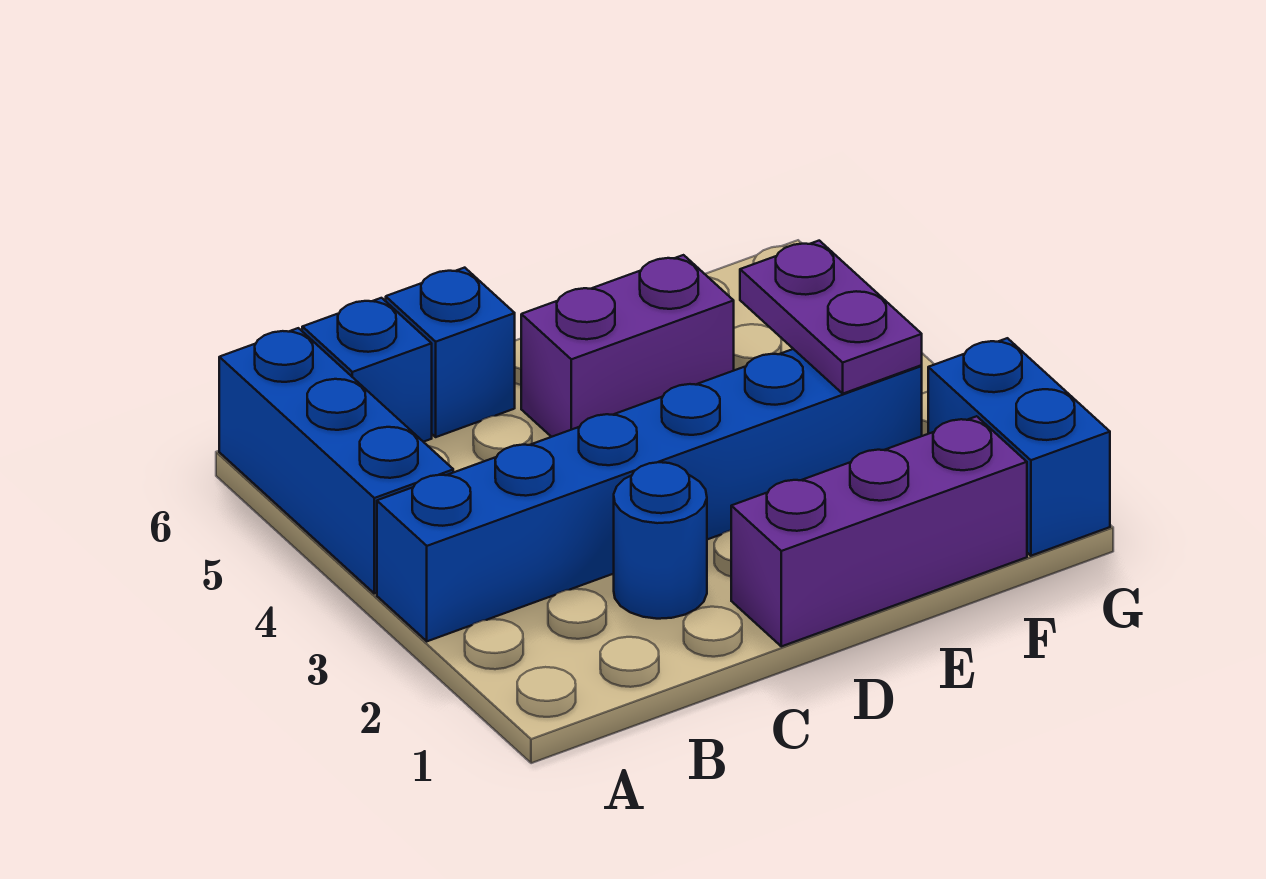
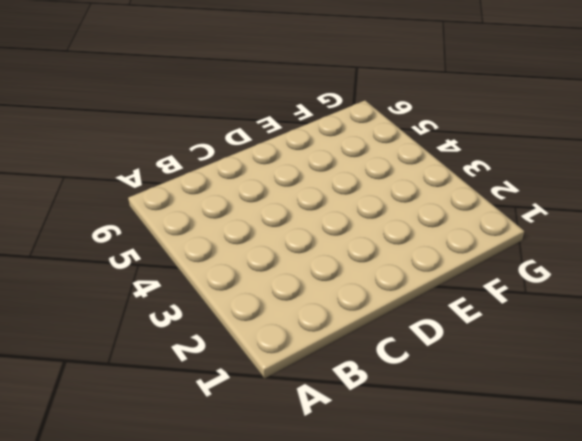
none -> blue brick A3:F3 level 1
none -> blue brick A4:A6 level 1

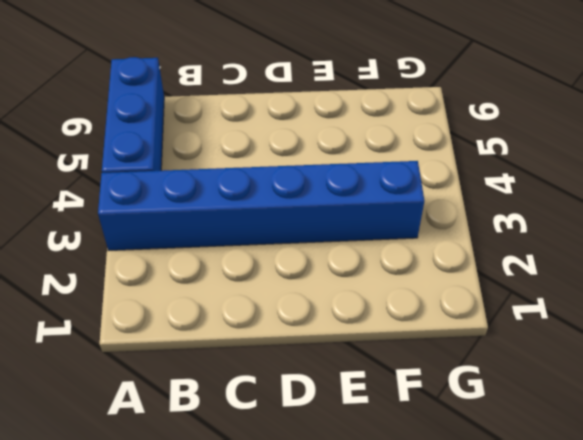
none -> blue brick B6 level 1
none -> blue round brick C2 level 1

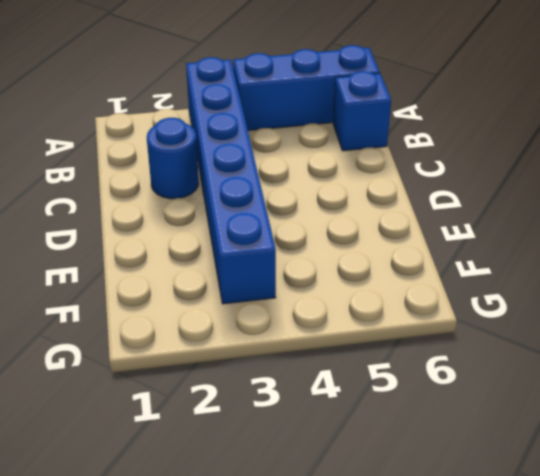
none -> blue brick C6 level 1
none -> purple brick D1:F1 level 1

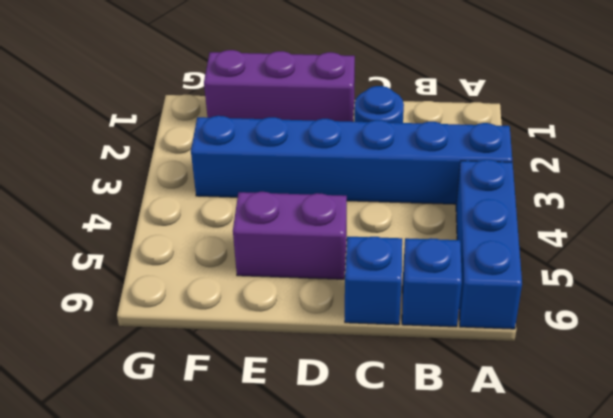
none -> blue brick G1:G2 level 1
none -> purple plate F3:F4 level 2

